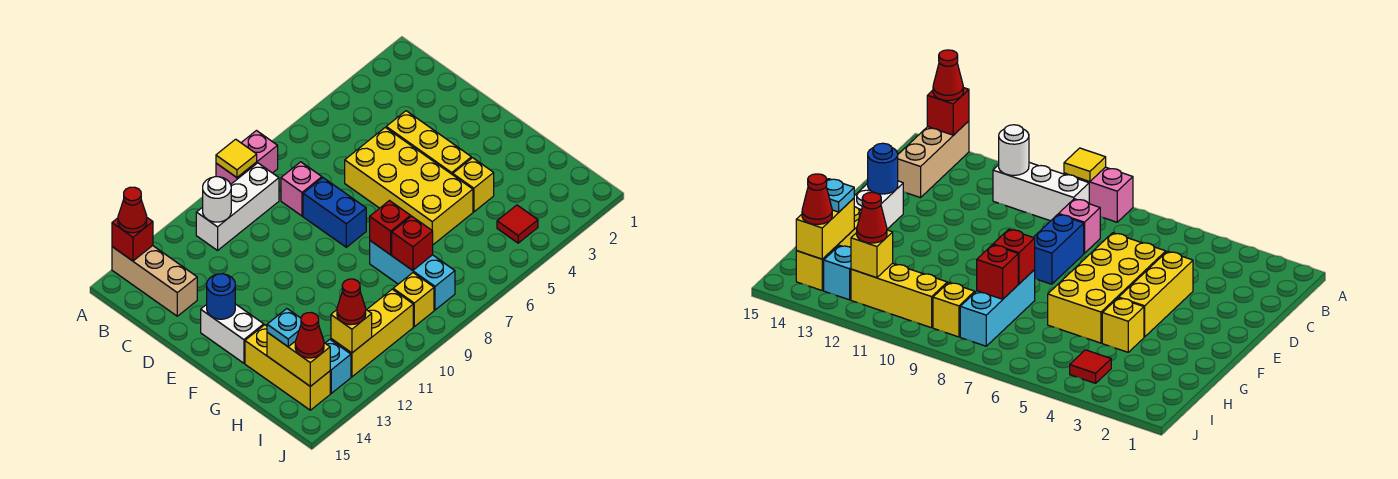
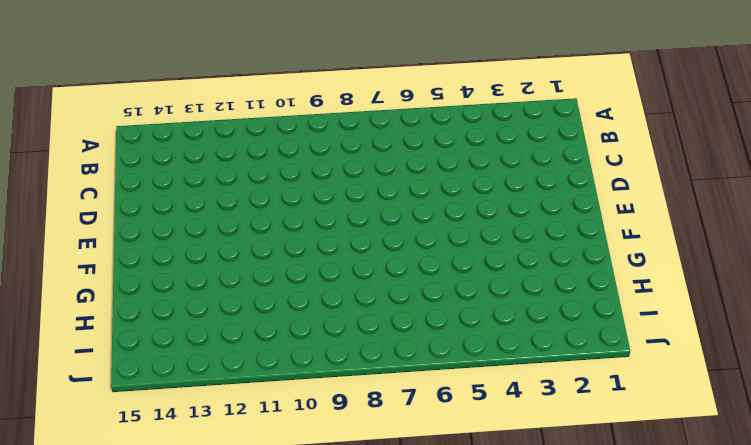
none -> pink brick A8:A9 level 1
none -> tan brick A14:C14 level 1
none -> white brick B9:B11 level 1

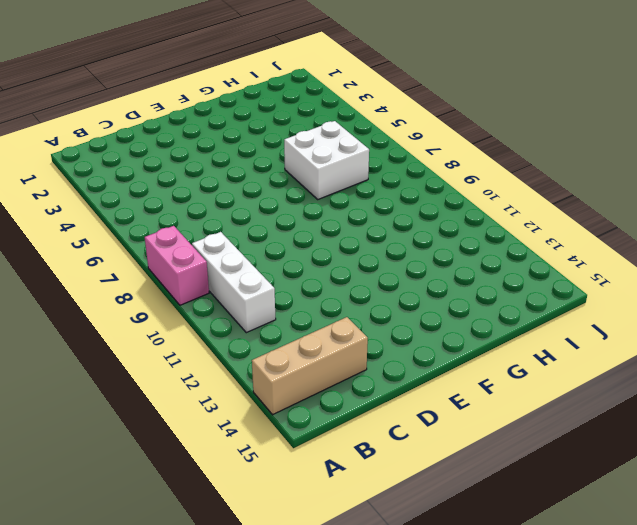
white brick G6:H7 level 1 -> yellow brick D5:G6 level 1
none -> pink brick C8 level 1
none -> yellow brick D4:F4 level 1
none -> blue brick D8:E8 level 1

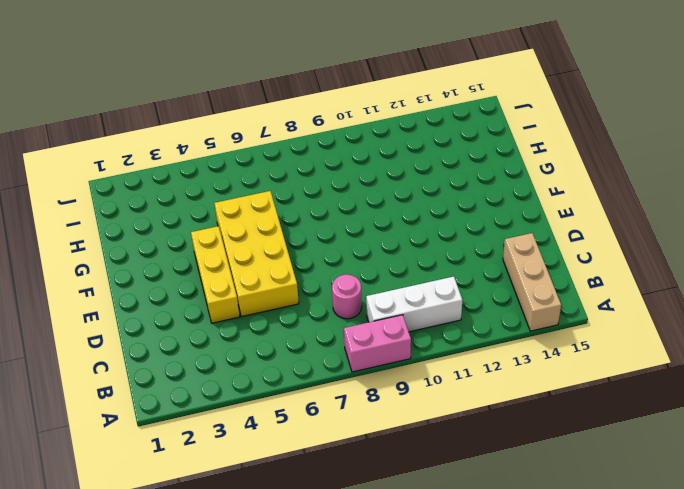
pink round brick C8 level 1 -> pink brick C8 level 1
none -> blue brick D8:E8 level 1
none -> white brick E14:F14 level 1
none -> yellow brick G4 level 1

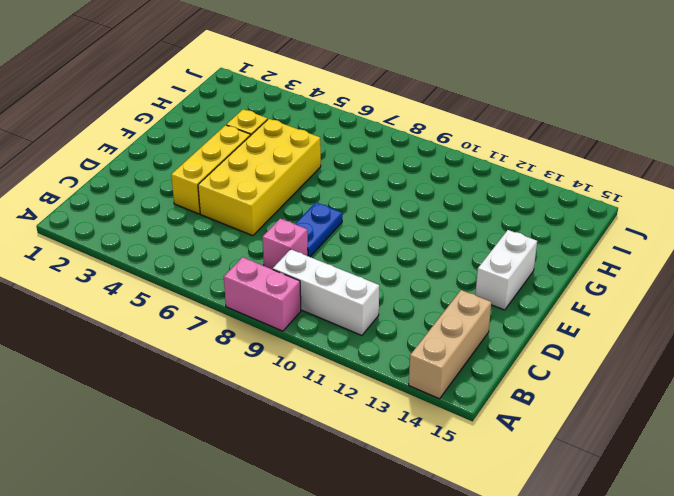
blue plate D8:E8 level 1 -> blue brick D8:E8 level 1
none -> cyan brick G8:I8 level 1
none -> yellow brick G14:I14 level 1
none -> red tile I4 level 1

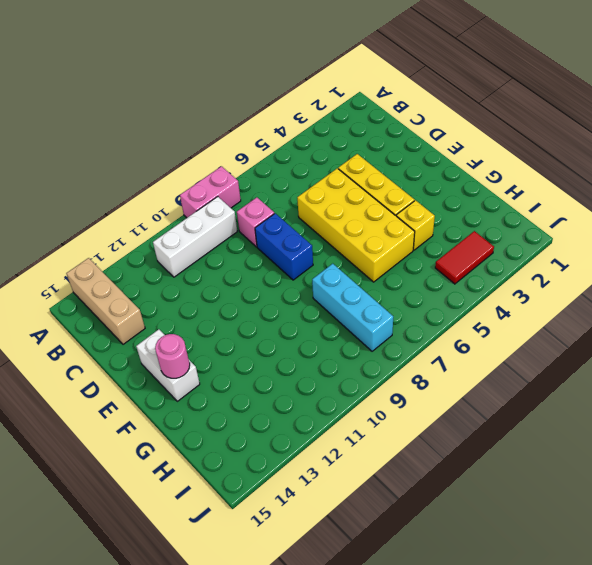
pink round brick F14 level 2 -> none
red tile I3:I4 level 1 -> red tile I4 level 1
none -> yellow brick G14:I14 level 1
none -> yellow brick I9 level 1
none -> yellow brick I10:I12 level 1

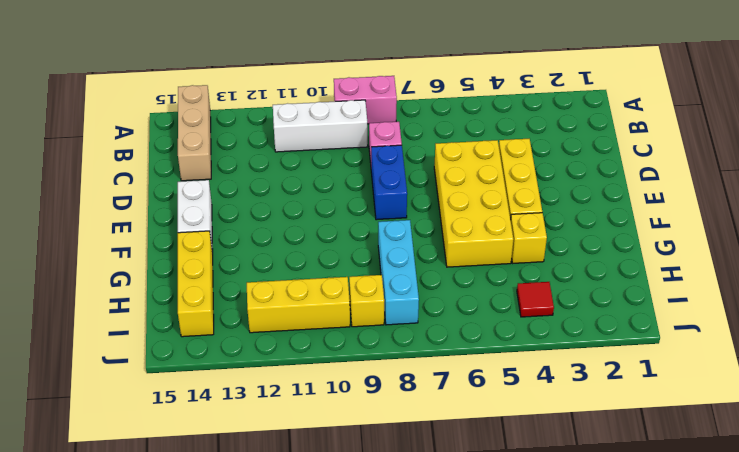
none -> cyan brick I13 level 1
none -> yellow tile A9 level 2
none -> red brick A14 level 2

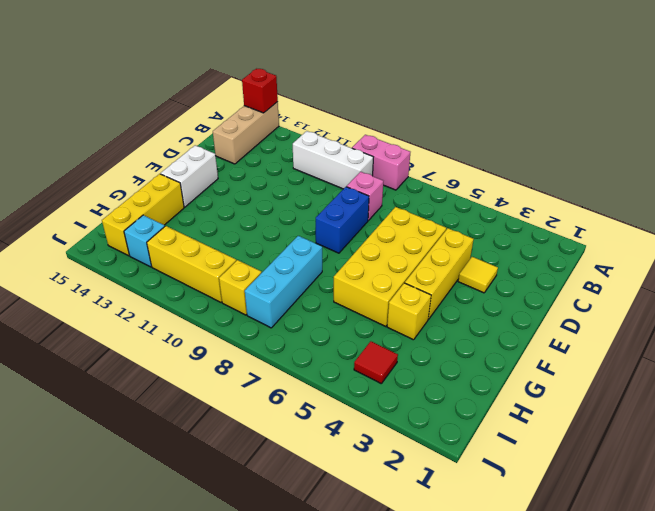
yellow tile D3 level 1 -> yellow tile A9 level 2
none -> white round brick B11 level 2
none -> blue round brick E14 level 2
none -> red brick G8 level 2

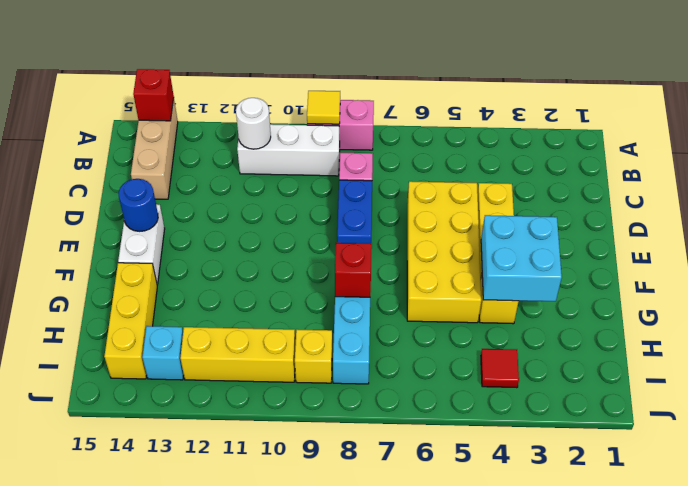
cyan brick F3:G4 level 2 -> none
none -> red brick H8 level 2
none -> yellow brick H14:I14 level 2
none -> yellow brick I12 level 2

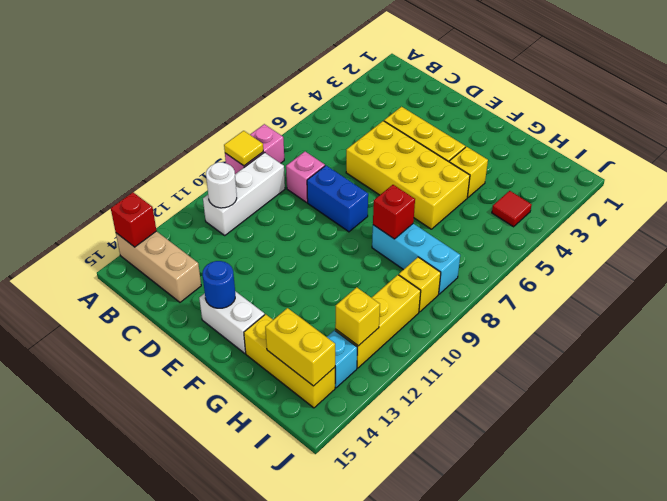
none -> red brick H8 level 2
none -> red cone A14 level 3
none -> cyan plate H14 level 3

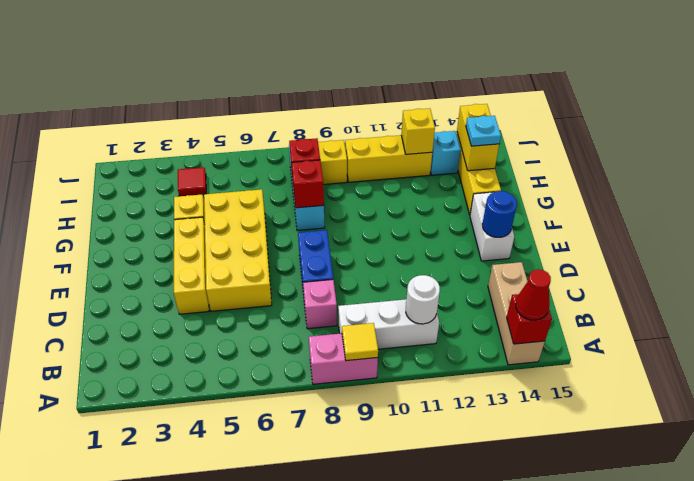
none -> red cone I12 level 3
none -> red cone I14 level 3

